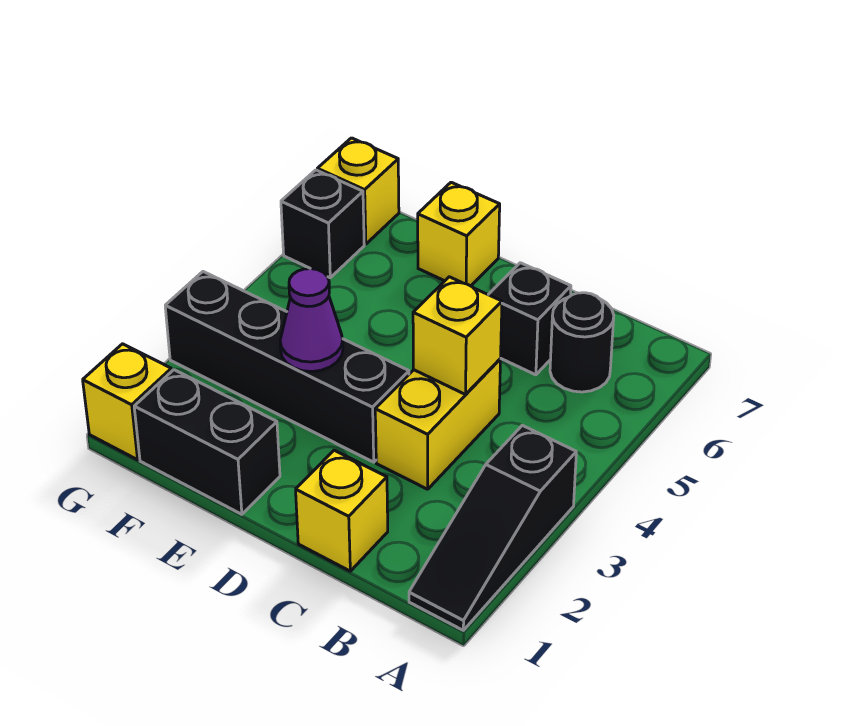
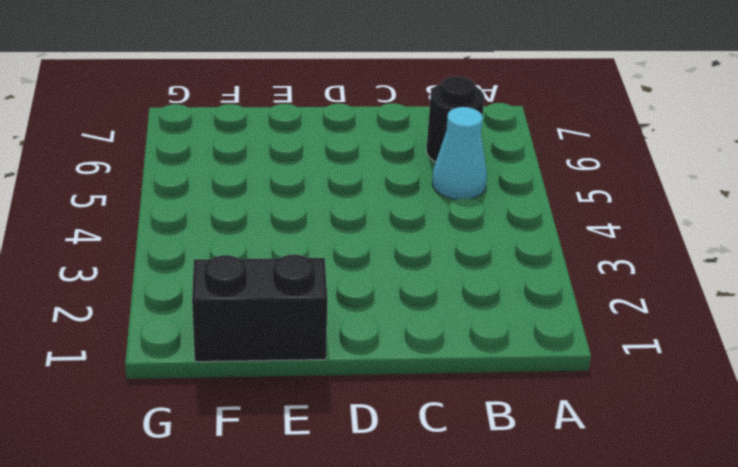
cyan cone B5 level 1 -> none
none -> black slope A1:A3 level 1 top 3
none -> yellow brick C1 level 1
none -> yellow brick C3:C4 level 1

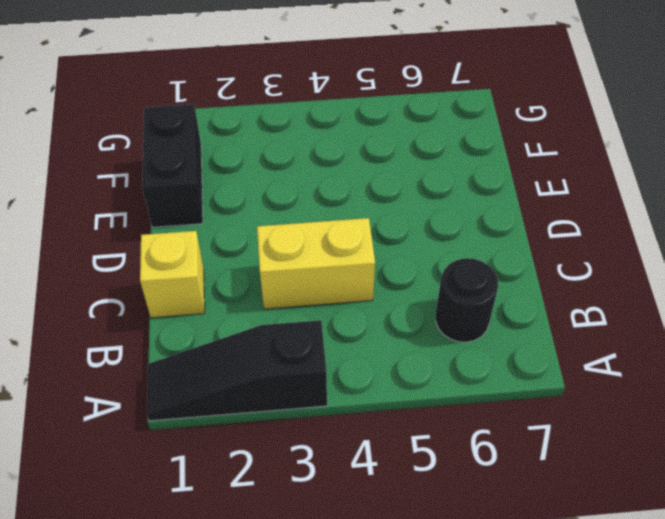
none -> black brick C6 level 1
none -> black brick D3:G3 level 1
none -> yellow brick E7 level 1

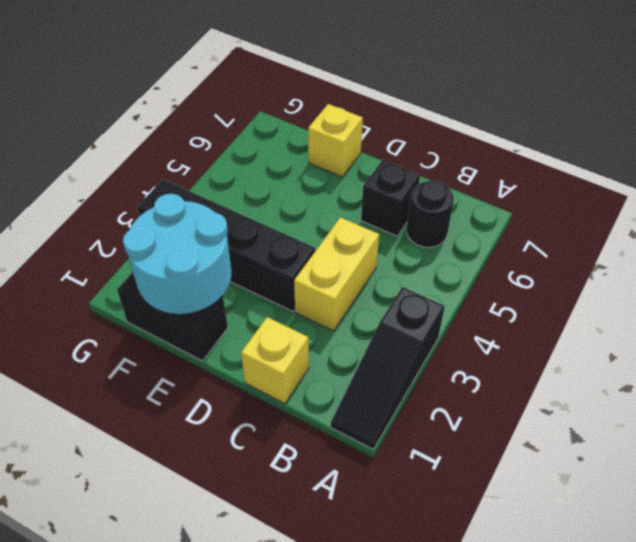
cyan round brick E1:F2 level 2 -> none
none -> yellow brick G1 level 1
none -> black brick G6 level 1
none -> yellow brick G7 level 1

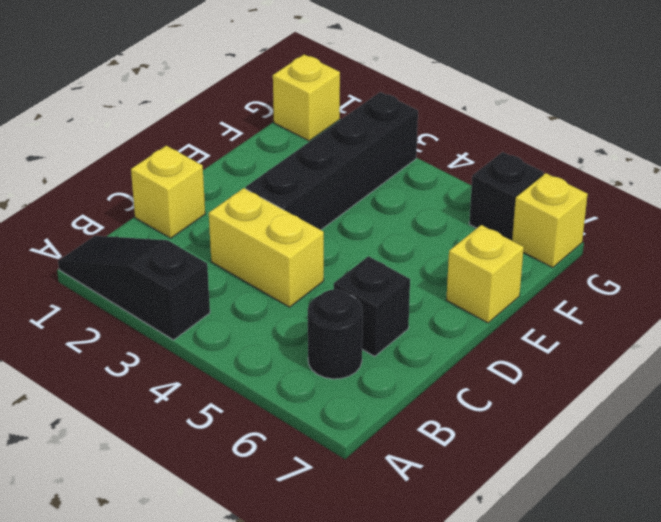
none -> black brick E1:F1 level 1
none -> yellow brick C4 level 2
none -> purple cone E3 level 2

